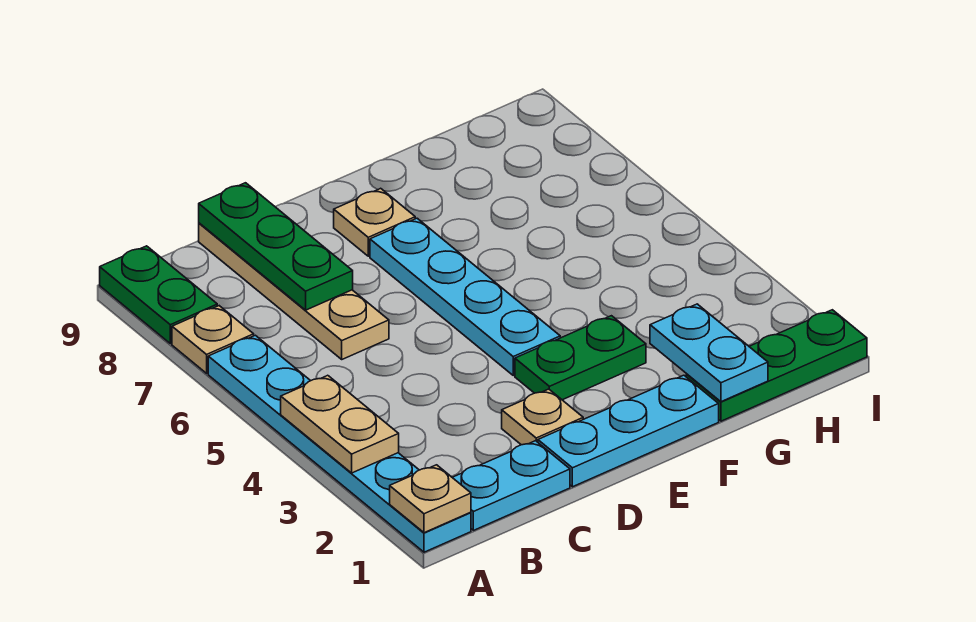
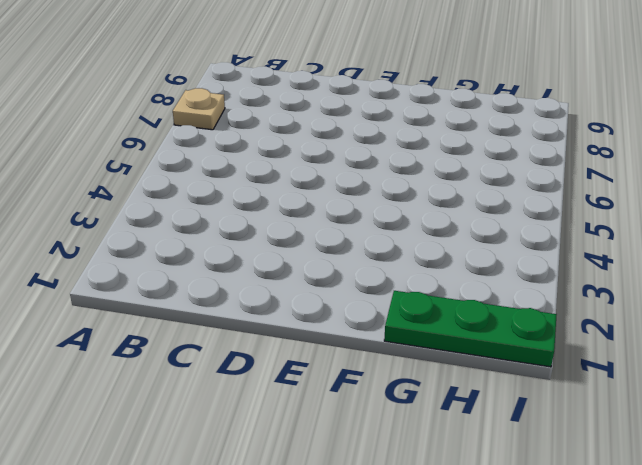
none -> cyan plate A1:A6 level 1
none -> green plate A8:A9 level 1
none -> cyan plate B1:C1 level 1

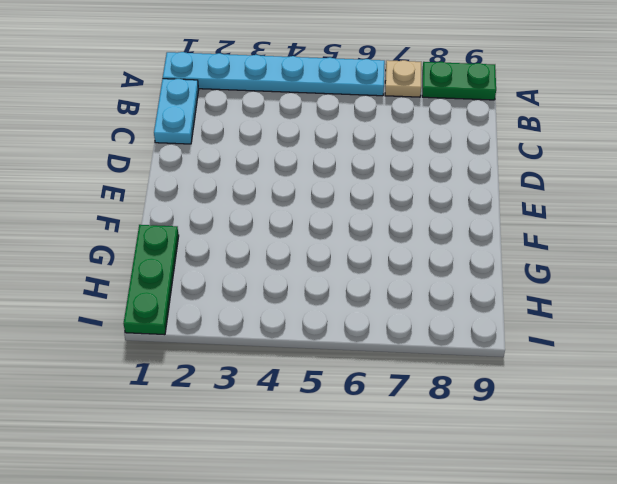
none -> tan plate C6:C9 level 1
none -> cyan plate D1:F1 level 1
none -> tan plate D2 level 1

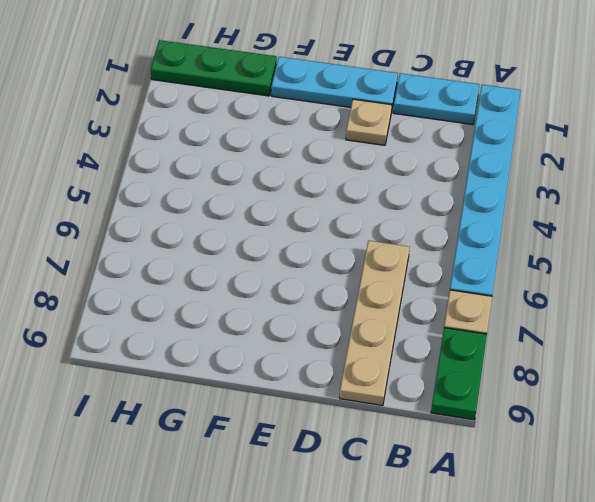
none -> green plate E3:F3 level 1
none -> cyan plate E4:E7 level 1
none -> tan plate E8 level 1

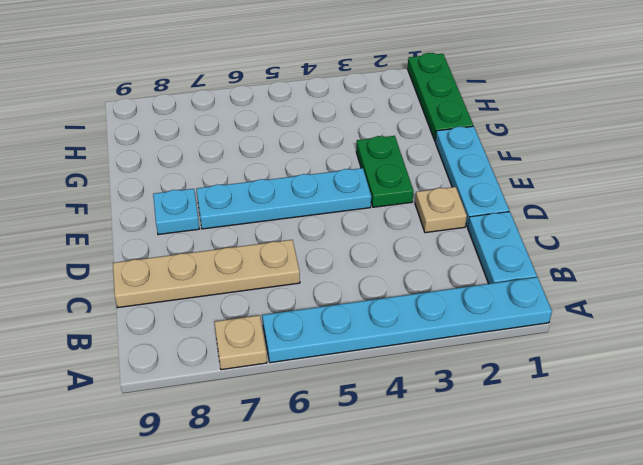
cyan plate E8 level 1 -> tan plate E8 level 1
none -> green plate A8:A9 level 1
none -> tan plate A1 level 2
none -> tan plate A3:A4 level 2

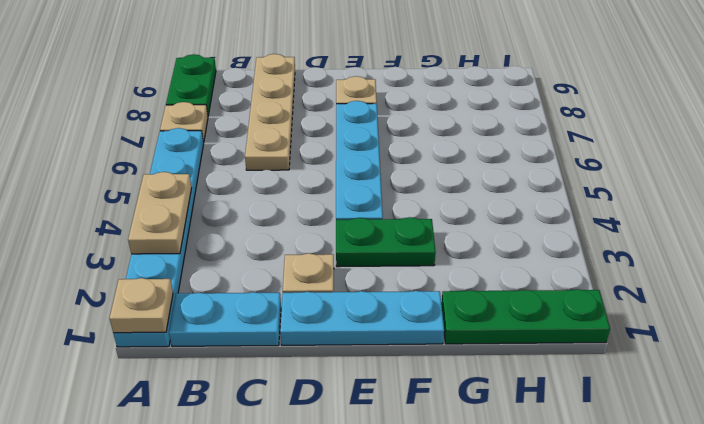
none -> green plate C7:C9 level 2
none -> cyan plate G1:G2 level 2

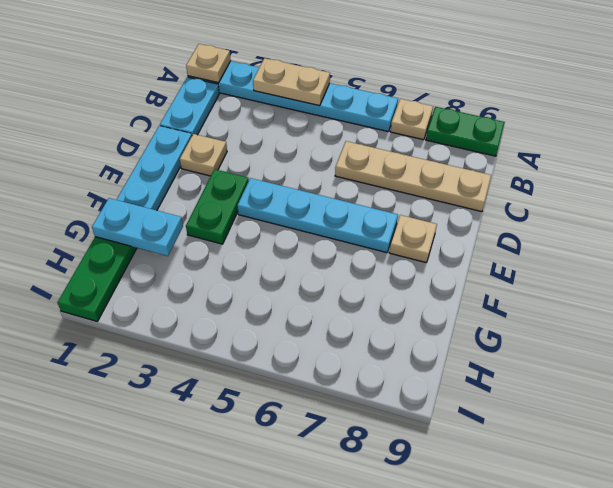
none -> green plate C7:C9 level 2

